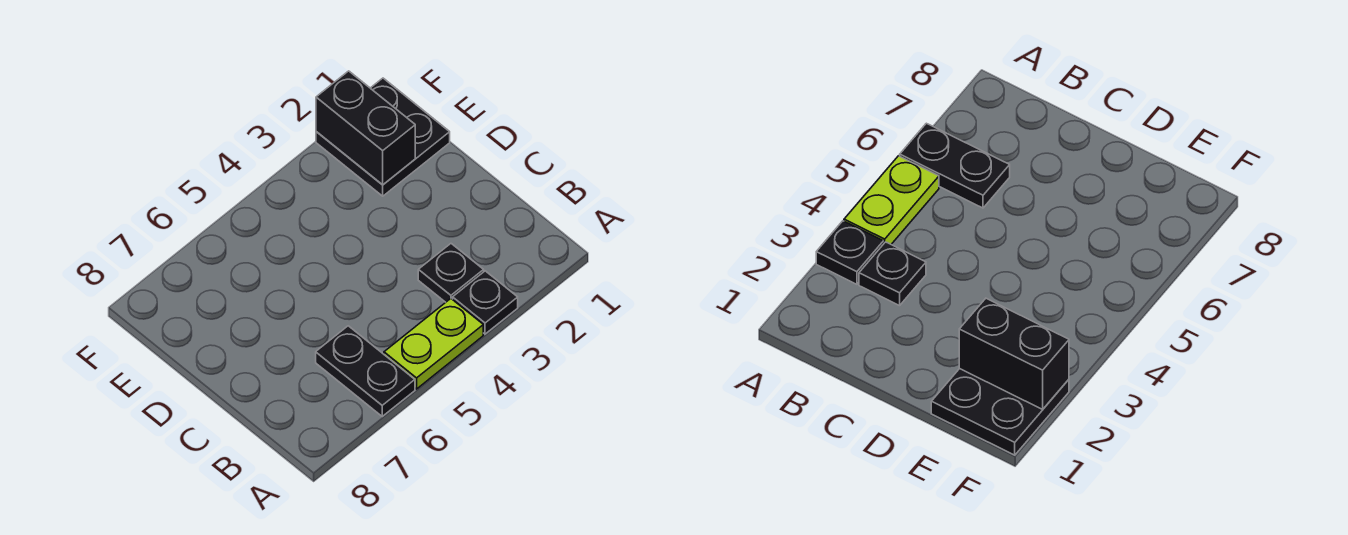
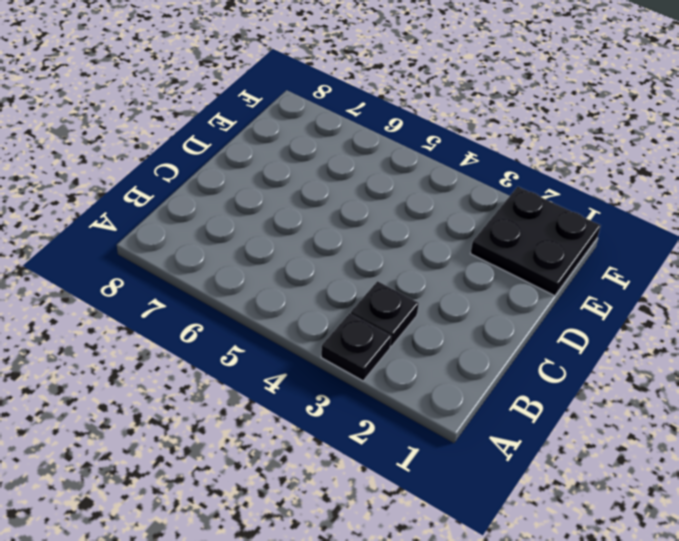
none -> lime plate A4:A5 level 1
none -> black plate A6:B6 level 1

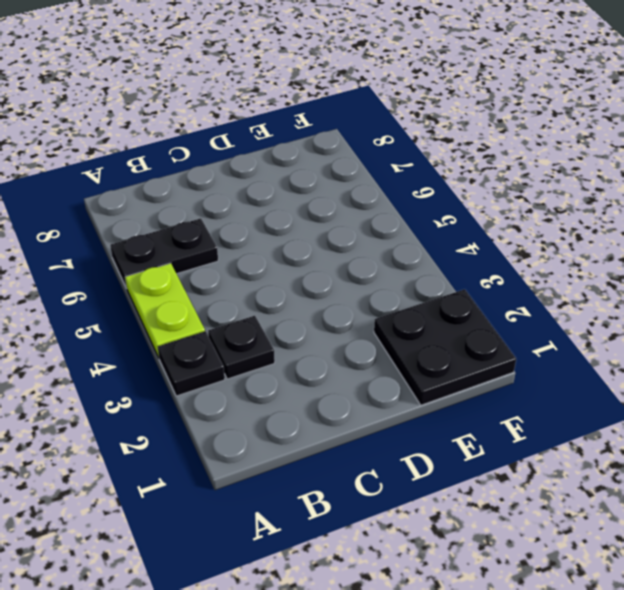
none -> black brick E2:F2 level 2

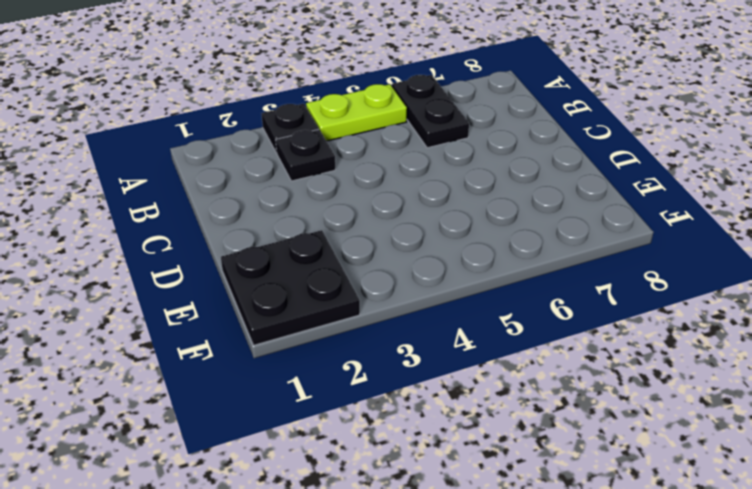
none -> black brick E2:F2 level 2

